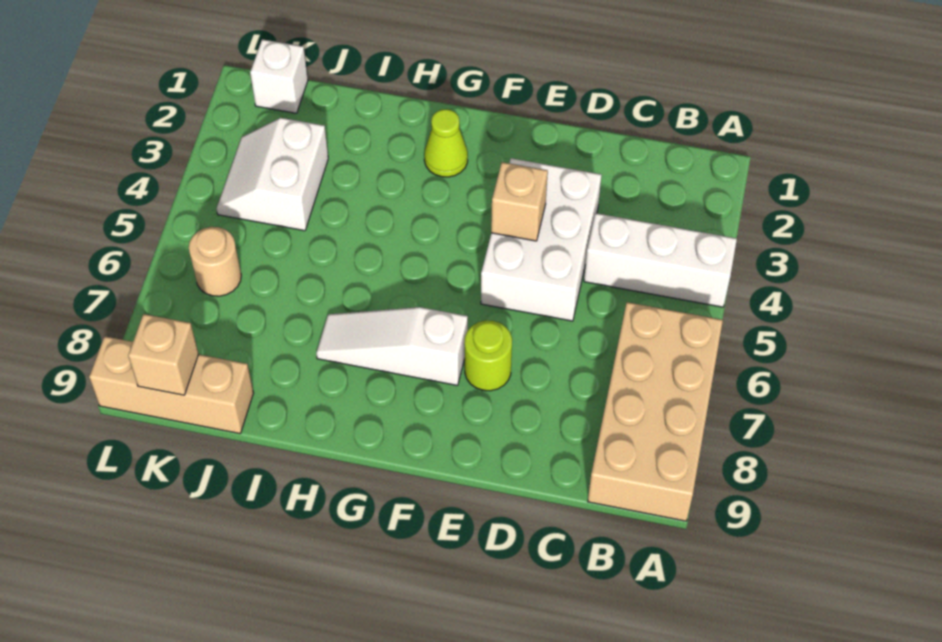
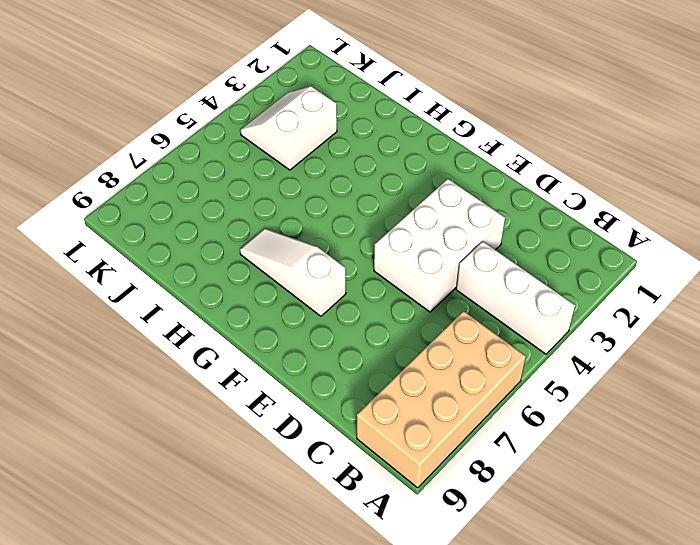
none -> lime round brick E7 level 1
none -> lime cone G2 level 1
none -> tan brick J9:L9 level 1

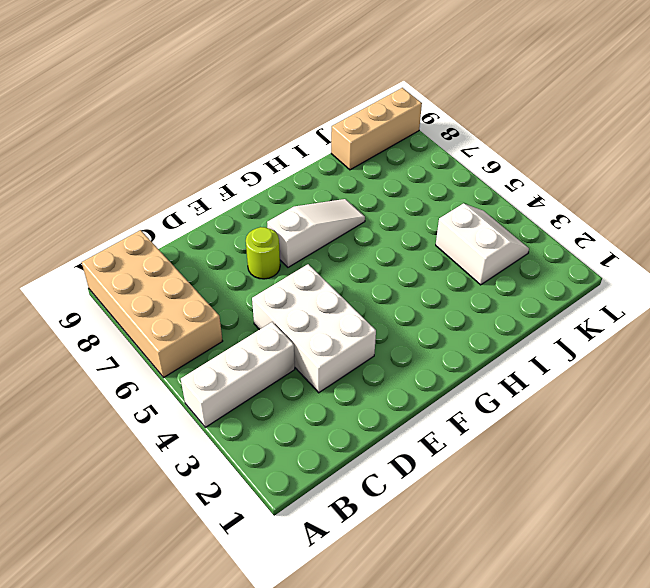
none -> lime cone G2 level 1
none -> white brick K1 level 1
none -> tan round brick K6 level 1

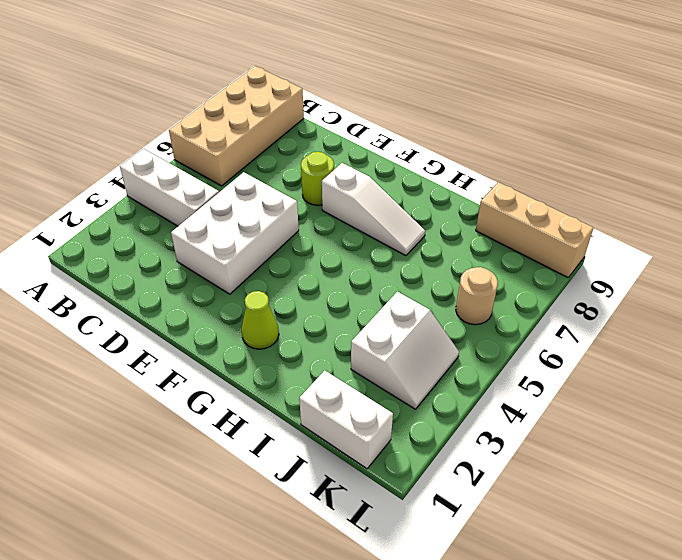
white brick J1:K1 level 1 -> white brick K1 level 1
none -> tan brick E4 level 2
none -> tan brick K9 level 2

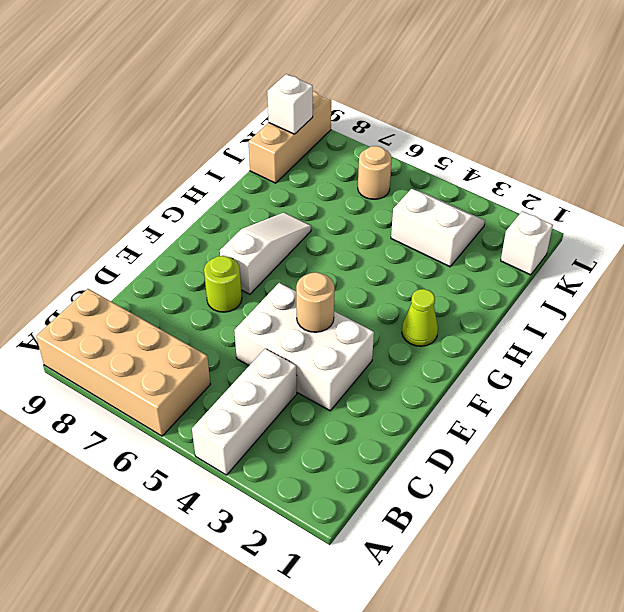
tan round brick E4 level 2 -> tan brick E4 level 2
white brick K9 level 2 -> tan brick K9 level 2

